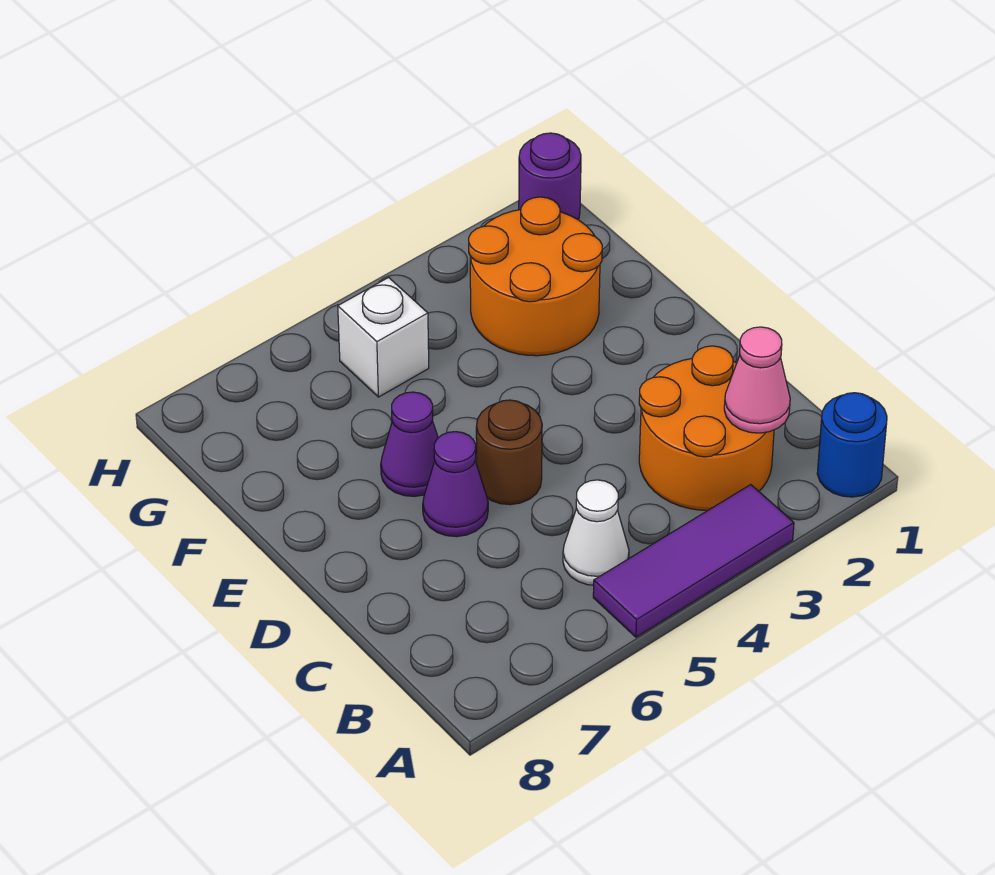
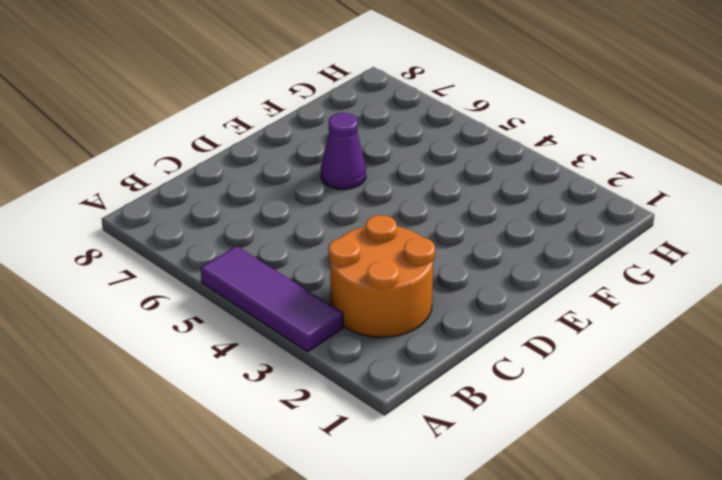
none -> blue round brick A1 level 1
none -> white cone B5 level 1

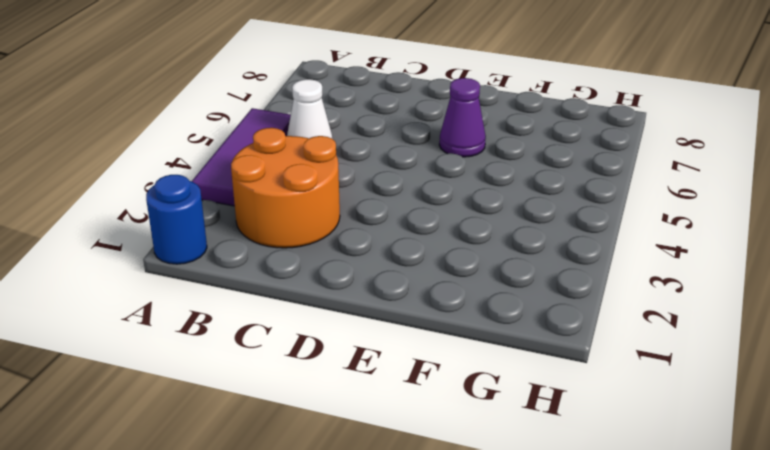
none -> brown round brick D5 level 1
none -> purple cone D6 level 1

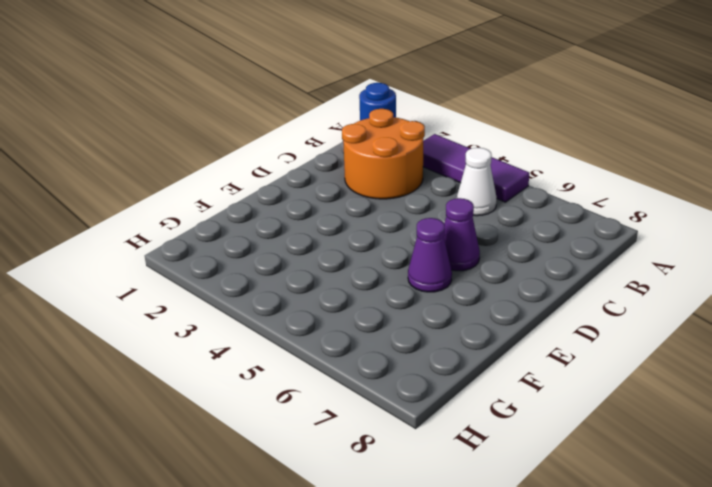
none -> brown round brick D5 level 1
none -> orange round brick F2:G3 level 1

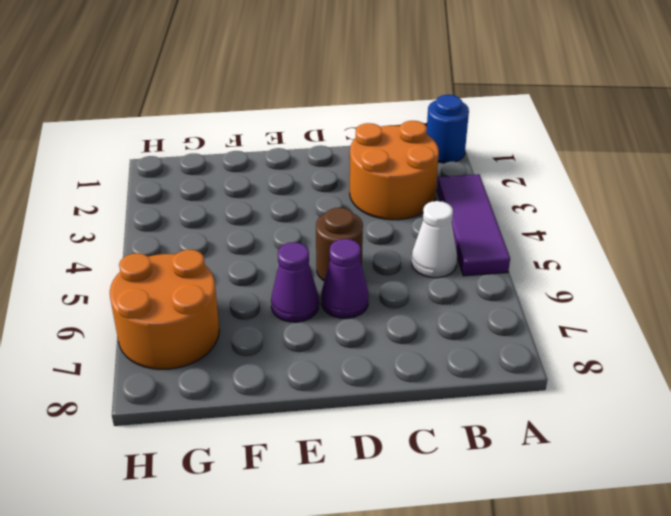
orange round brick G6:H7 level 1 -> orange round brick F2:G3 level 1
none -> white brick G5 level 1
none -> purple round brick H1 level 1

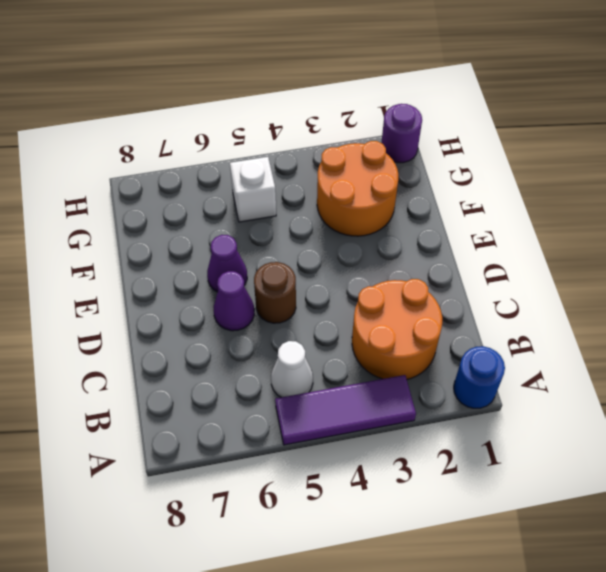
none -> pink cone B2 level 2

